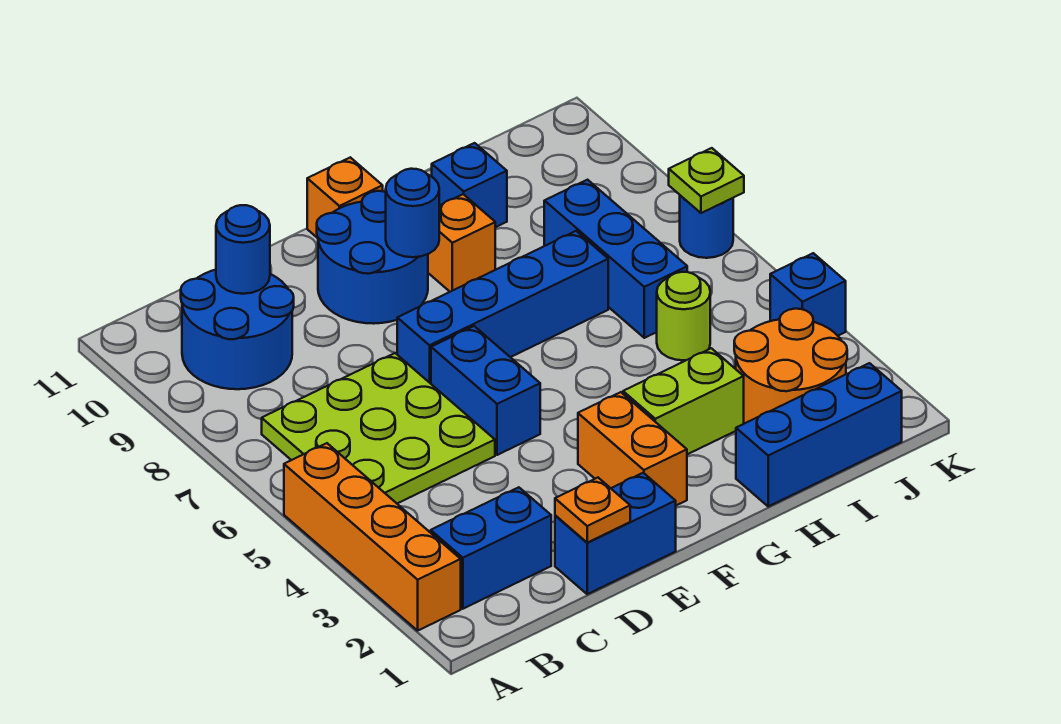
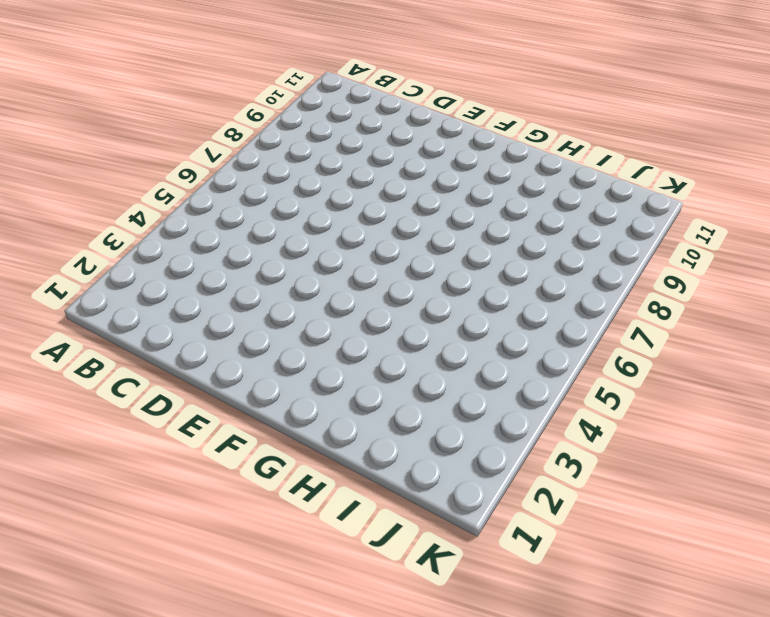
none -> orange brick A2:A5 level 1
none -> blue brick B2:C2 level 1
none -> lime plate B5:D7 level 1

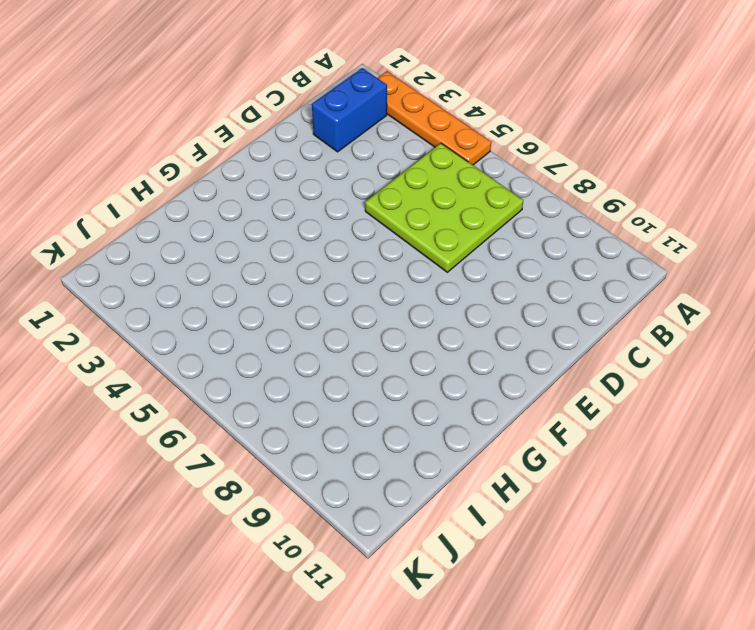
orange plate A2:A5 level 1 -> orange brick A2:A5 level 1
none -> blue round brick B9:C10 level 1
none -> blue brick D1:E1 level 1
none -> blue brick E5:E6 level 1

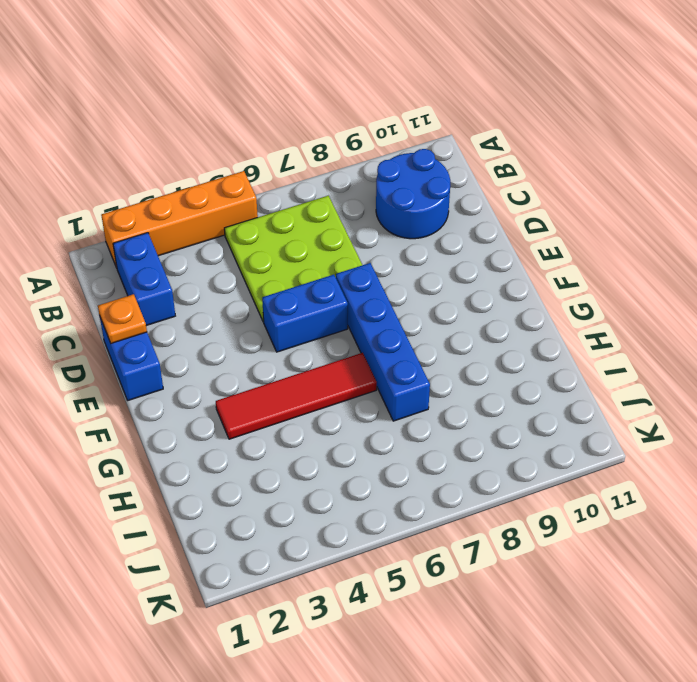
red tile G3:G6 level 1 -> lime brick G3:H3 level 1
none -> blue round brick E9:F10 level 1
none -> orange brick F2:F3 level 1
none -> orange brick F11 level 1

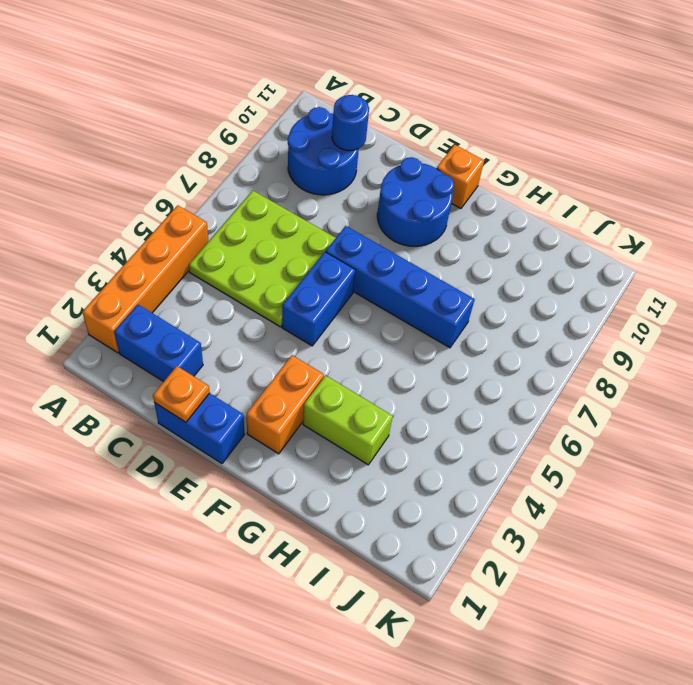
none -> orange brick G9 level 1
none -> blue brick H1:J1 level 1
none -> blue brick H10 level 1

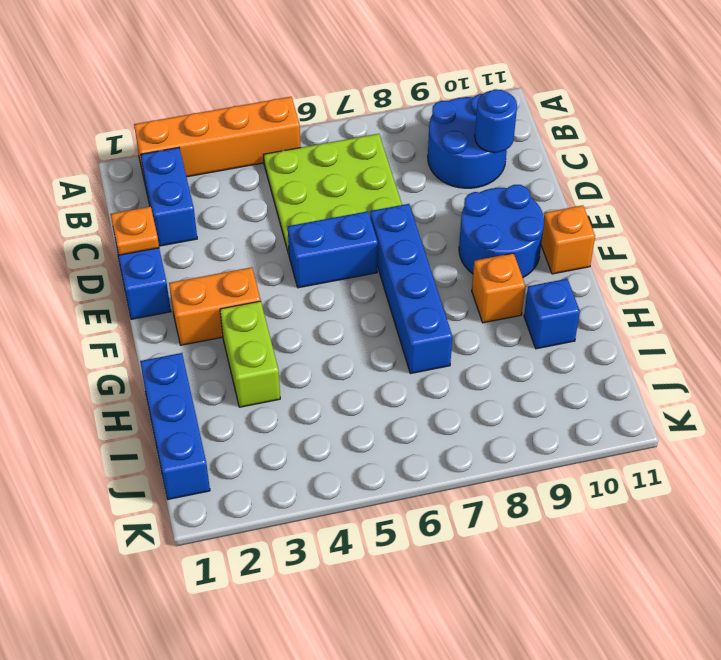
none -> orange round brick I2:J3 level 1
none -> lime round brick I5 level 1
none -> blue brick I6:I8 level 1

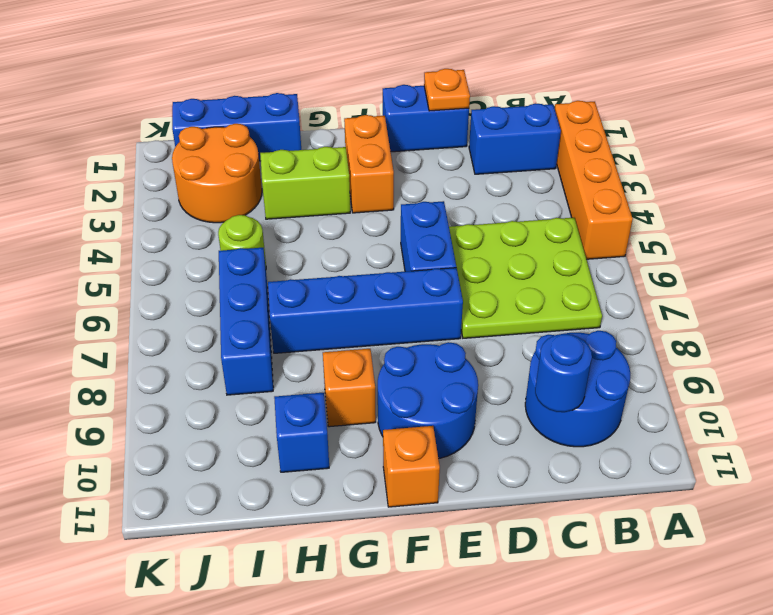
none -> blue brick K4 level 1
none -> blue round brick K7 level 1
none -> blue round brick F9 level 2

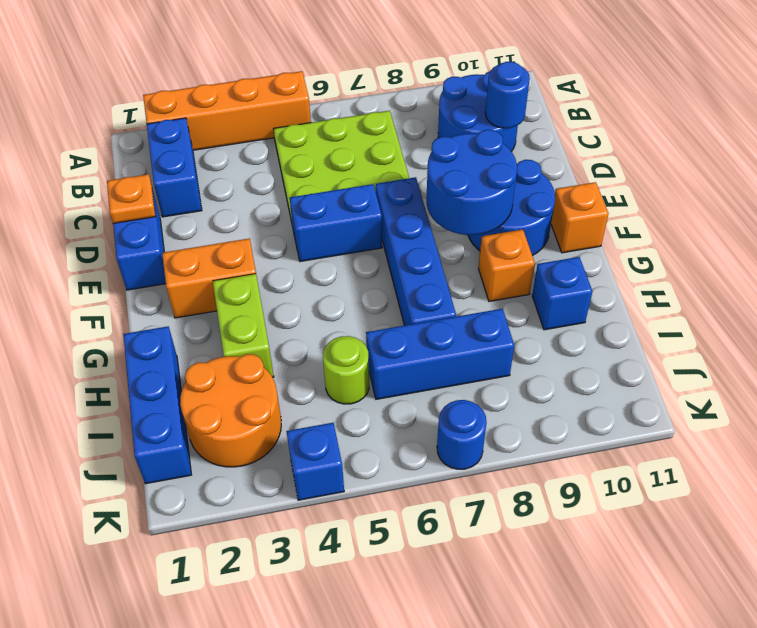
blue round brick E8:F9 level 2 -> blue round brick F9 level 2
none -> lime plate K7 level 2

